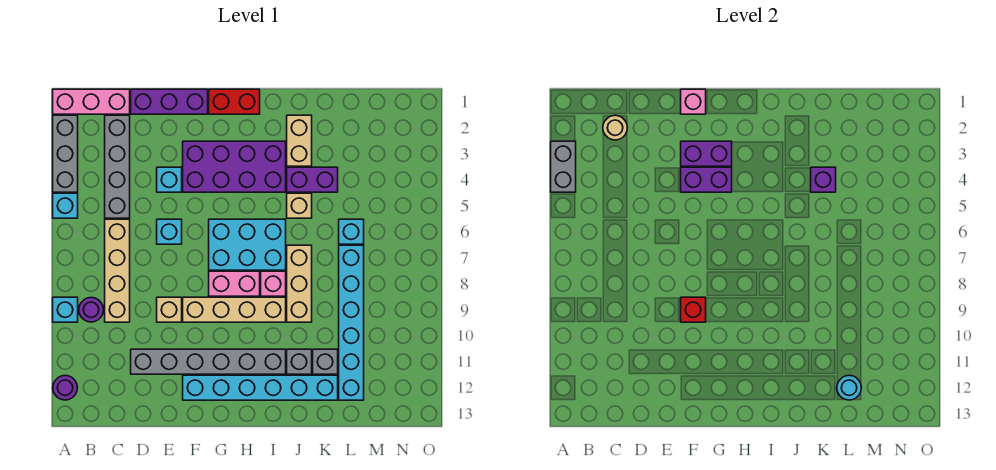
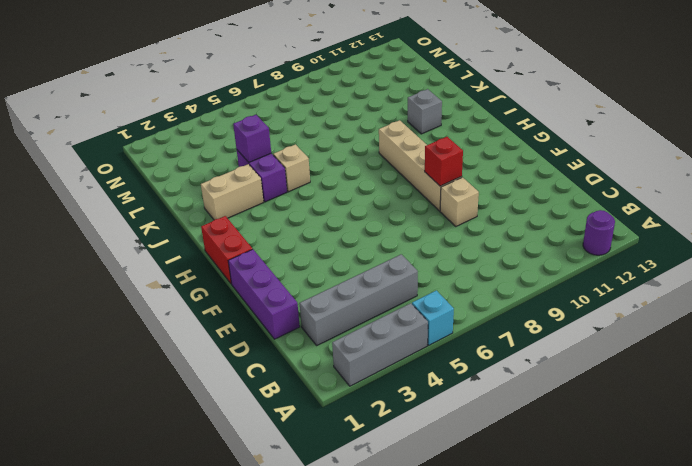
none -> pink brick A1:C1 level 1
none -> cyan brick A9 level 1
none -> purple round brick B9 level 1
none -> tan brick C6:C9 level 1

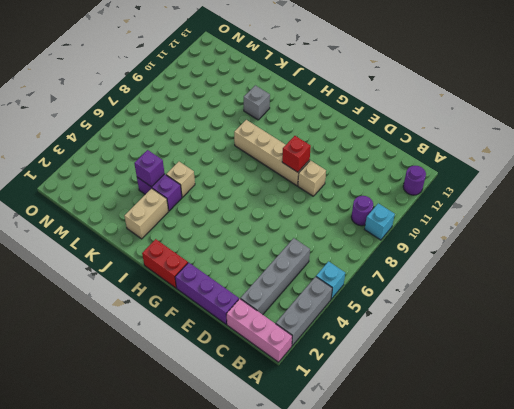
none -> tan brick C6:C9 level 1
none -> grey brick D11:I11 level 1
none -> cyan brick E4 level 1
none -> cyan brick E6 level 1

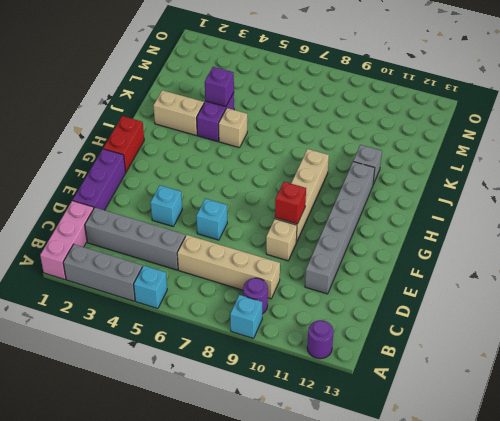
none -> purple brick F3:I4 level 1
none -> cyan brick F12:K12 level 1
none -> cyan brick G6:I7 level 1
none -> pink brick G8:H8 level 1

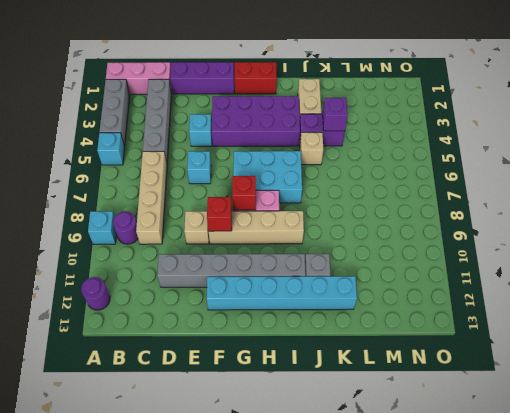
red brick G8 level 2 -> none
none -> pink brick I8 level 1
none -> tan brick J7:J9 level 1
none -> grey brick K11 level 1
none -> cyan brick L6 level 1

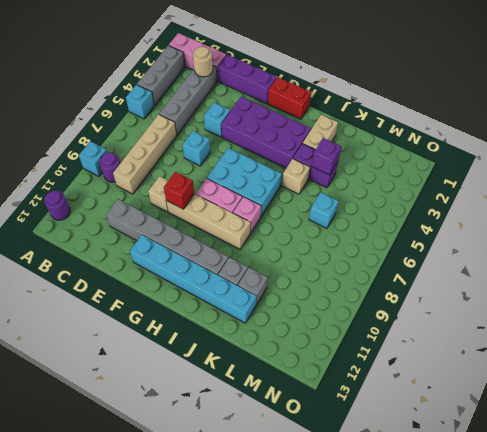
none -> tan brick J7:J9 level 1
none -> cyan brick L7:L12 level 1
none -> grey brick A3:A4 level 2
none -> pink brick F1 level 2

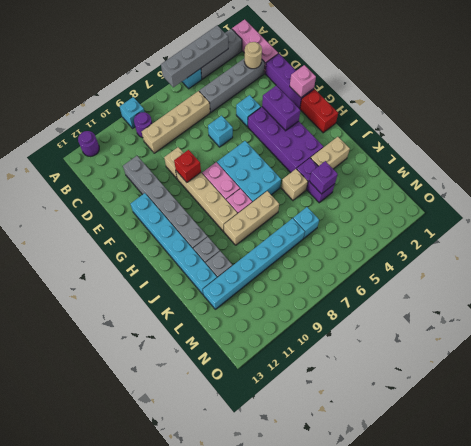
grey brick A3:A6 level 2 -> grey brick A3:A4 level 2
none -> purple brick F4:G4 level 2
none -> cyan round brick L12 level 2

